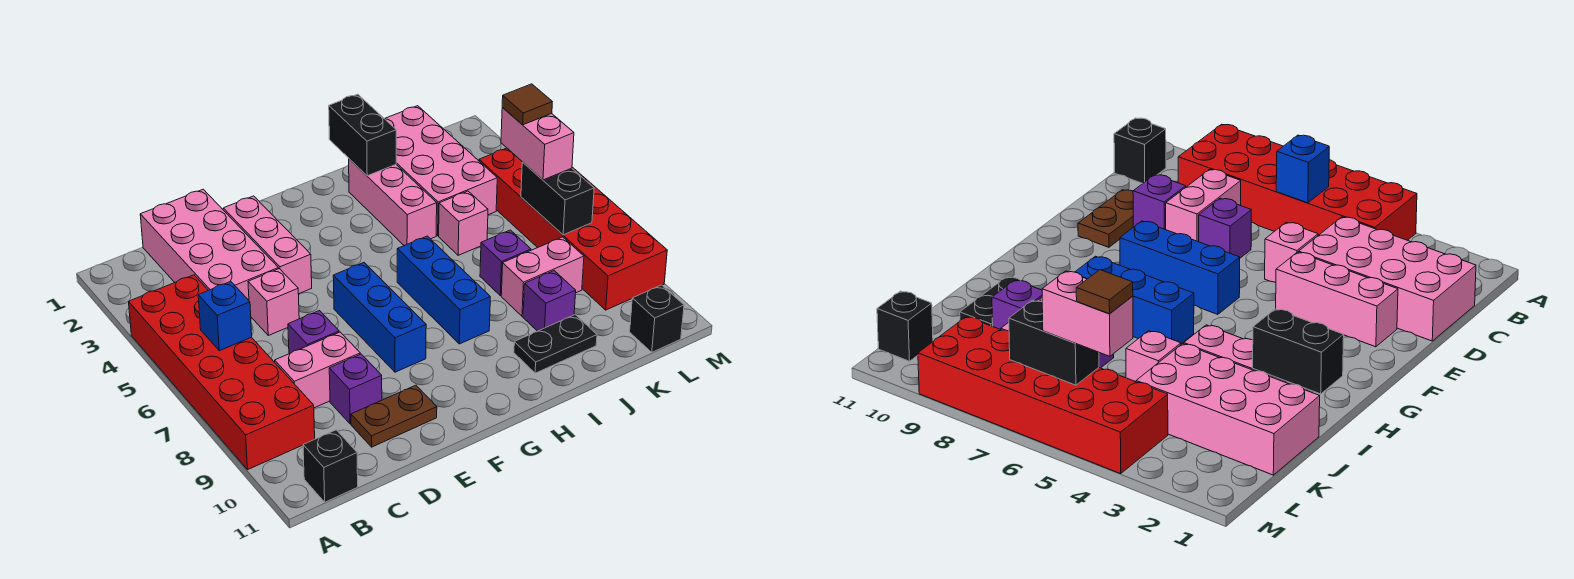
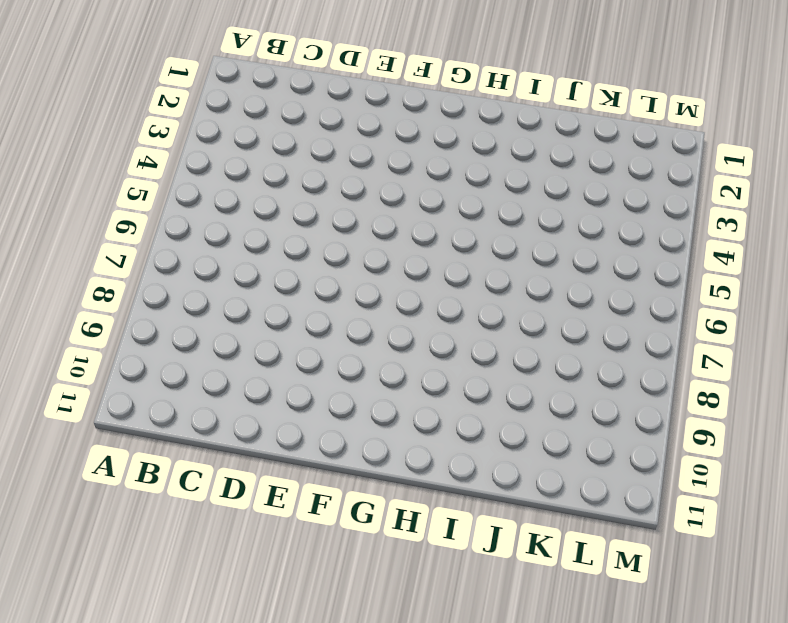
none -> red brick A4:B9 level 1
none -> black brick B11 level 1
none -> pink brick C1:D4 level 1

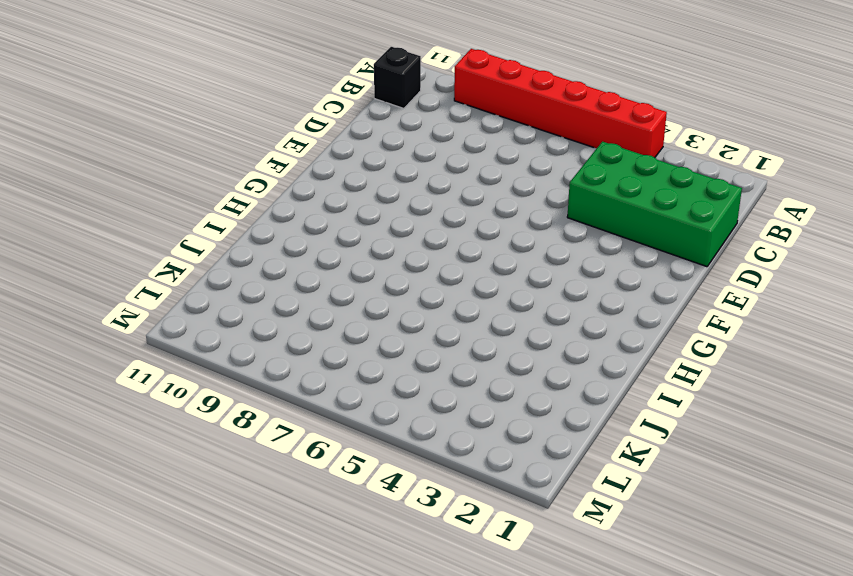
red brick A4:A9 level 1 -> red brick A4:B9 level 1
green brick C1:D4 level 1 -> pink brick C1:D4 level 1
none -> pink brick C8:D8 level 1
none -> pink brick D5 level 1
none -> purple brick D7 level 1

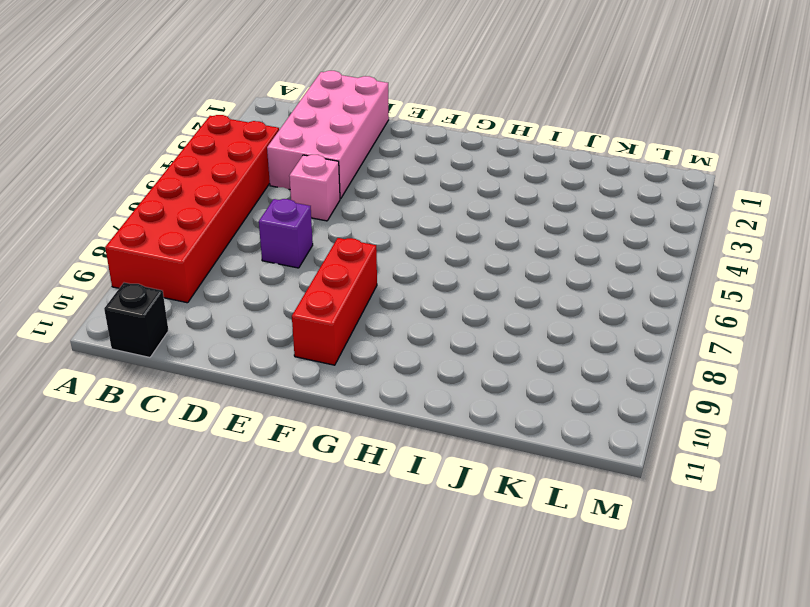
red brick F8:F10 level 1 -> blue brick F6:F8 level 1
none -> pink brick C8:D8 level 1
none -> purple brick D9 level 1
none -> brown plate D10:E10 level 1

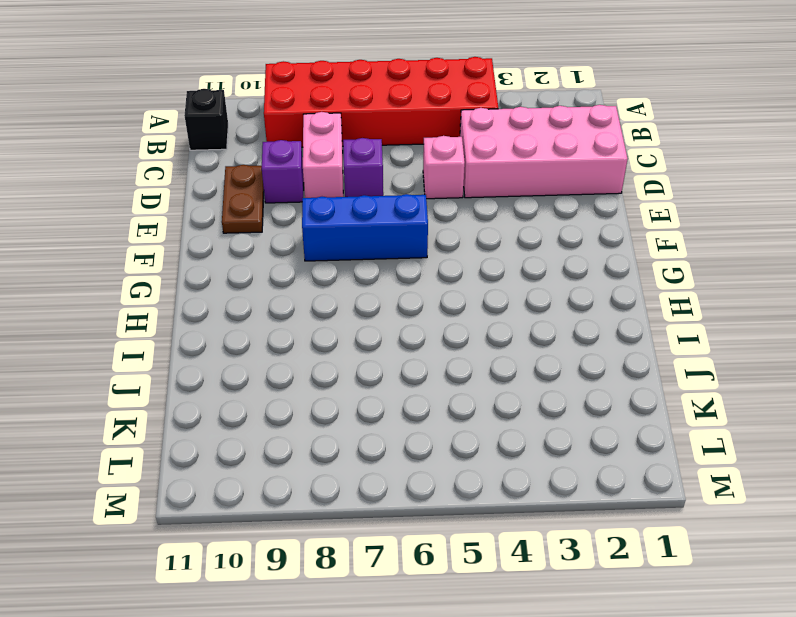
none -> pink brick E2:E4 level 1
none -> blue brick H6:H8 level 1
none -> pink brick I2:I4 level 1

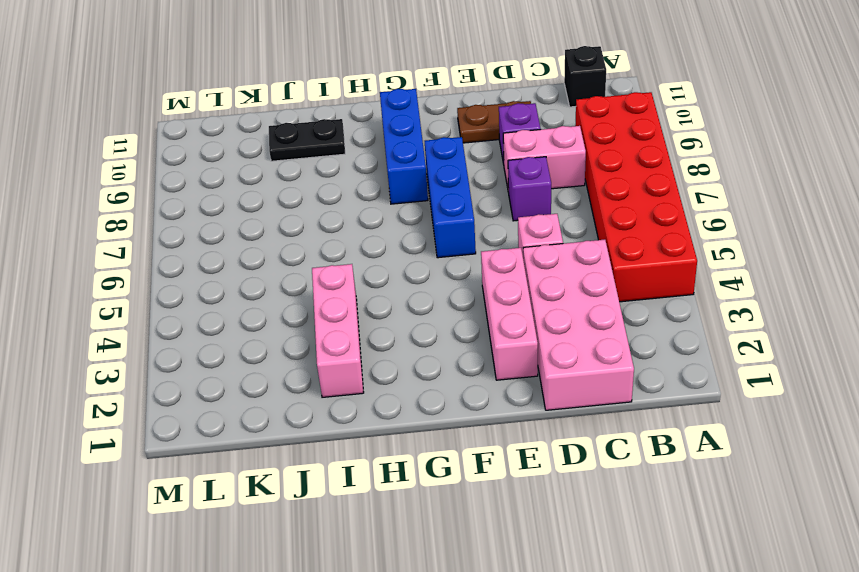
blue brick G8:G10 level 1 -> blue brick H6:H8 level 1
none -> pink brick J1:K4 level 1
none -> pink brick J5 level 1
none -> purple brick J7 level 1

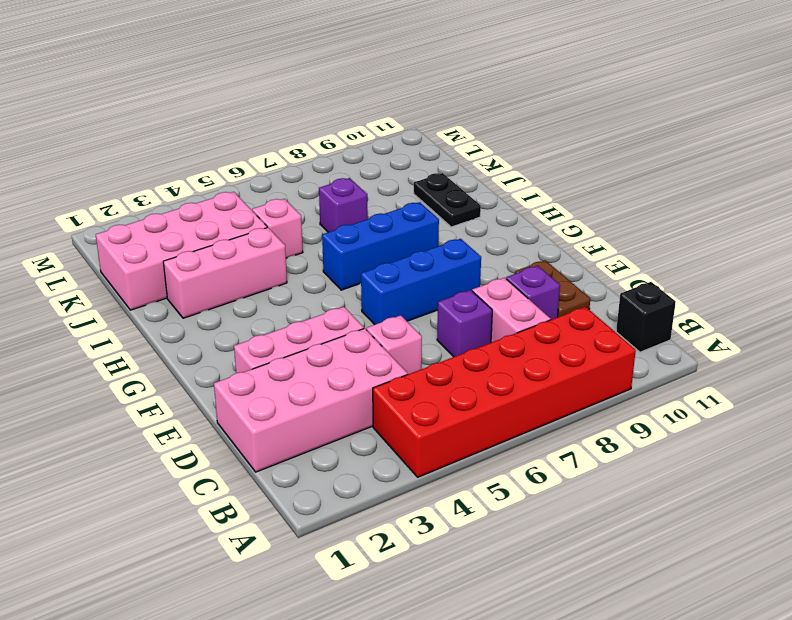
none -> pink brick J8:K8 level 1
none -> purple brick J9 level 1
none -> red brick L4:M9 level 1

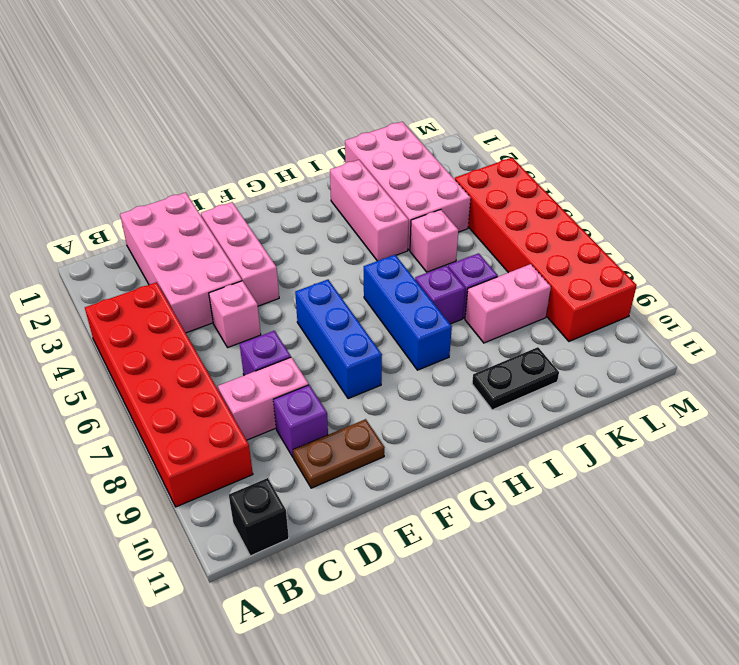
purple brick I7 level 1 -> purple brick J9 level 1
none -> black brick L11 level 1
none -> blue brick B6 level 2
none -> black brick I1:I2 level 2

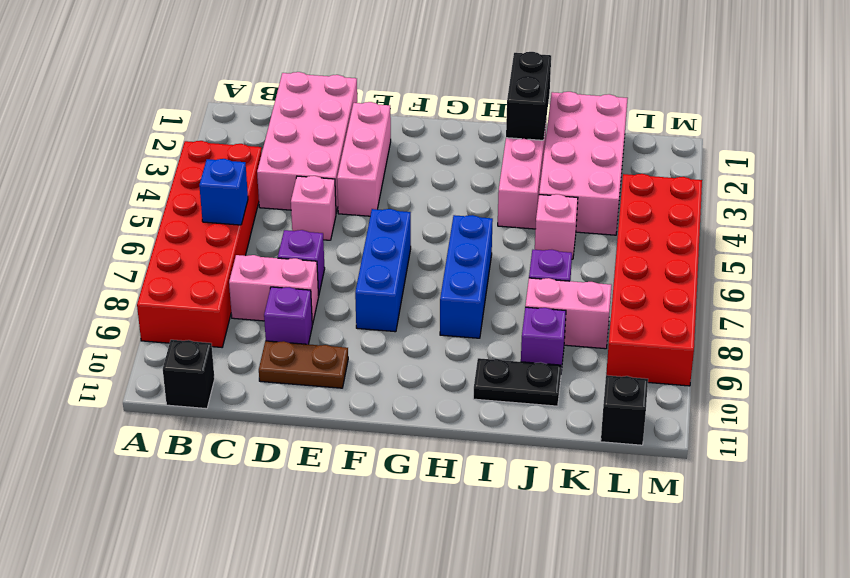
none -> black brick L6:L7 level 2
none -> pink brick L5:L6 level 3
none -> brown tile L5 level 4

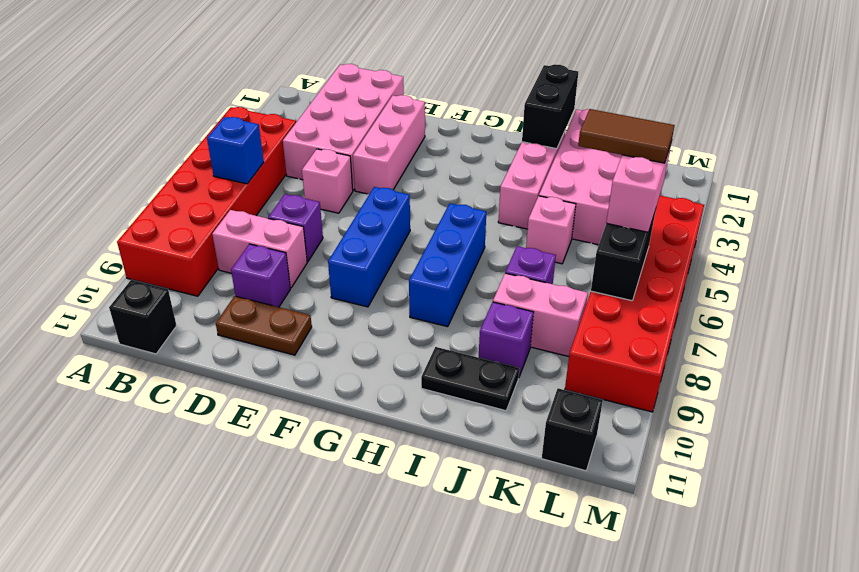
brown tile K5:L5 level 4 -> brown tile L5 level 4

